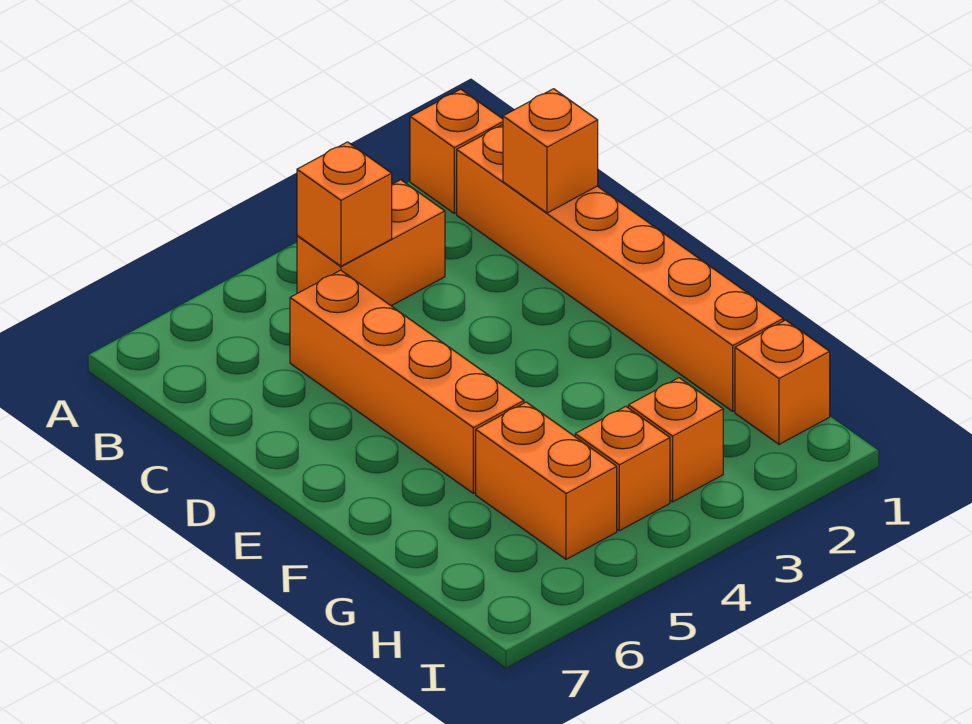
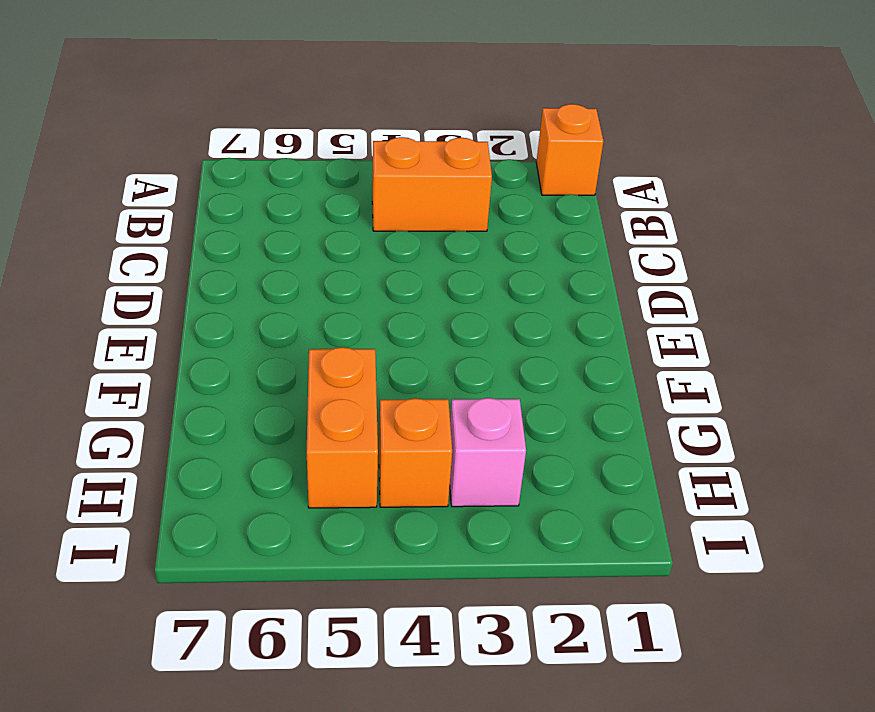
pink brick H3 level 1 -> orange brick H3 level 1
none -> orange brick B1:G1 level 1
none -> orange brick C5:F5 level 1

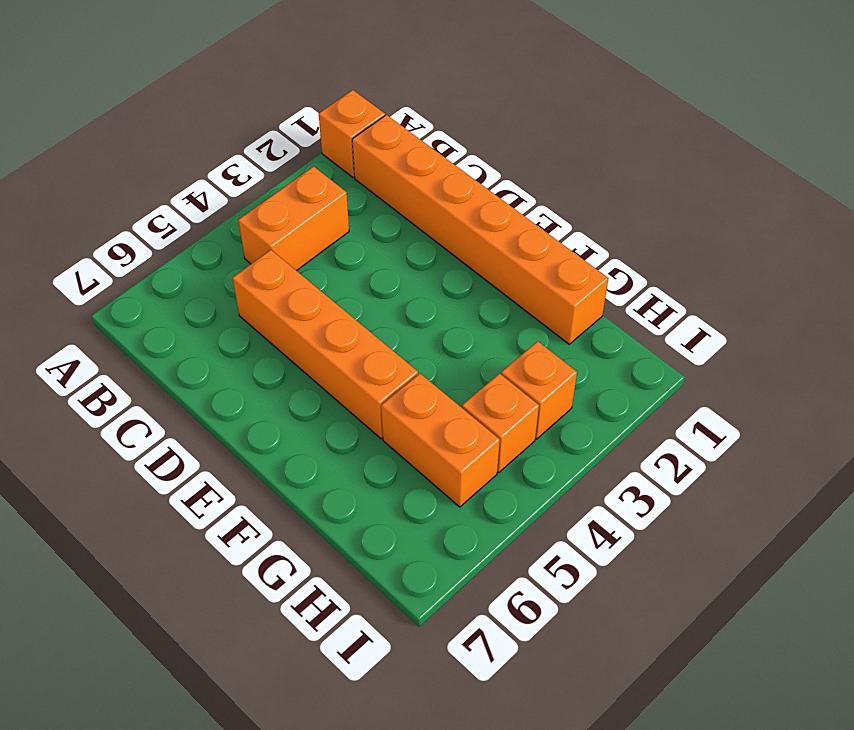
none -> orange brick H1 level 1
none -> orange brick B4 level 2

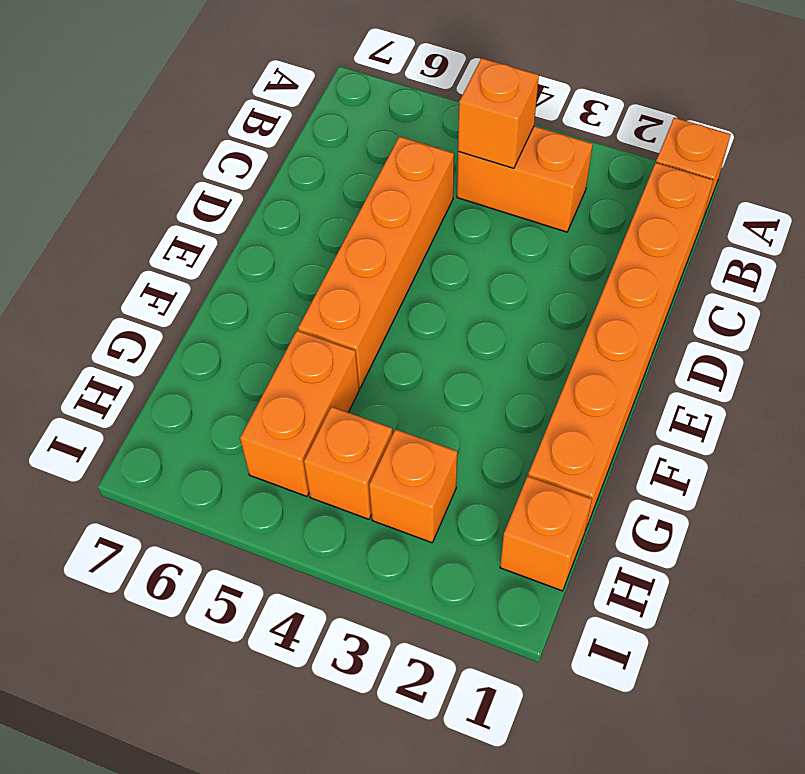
none -> orange brick C1 level 2

